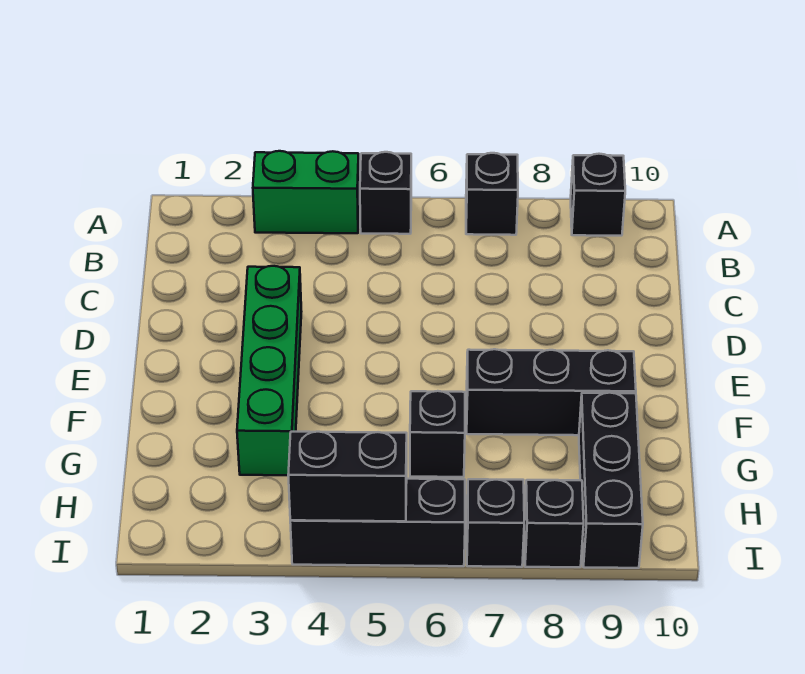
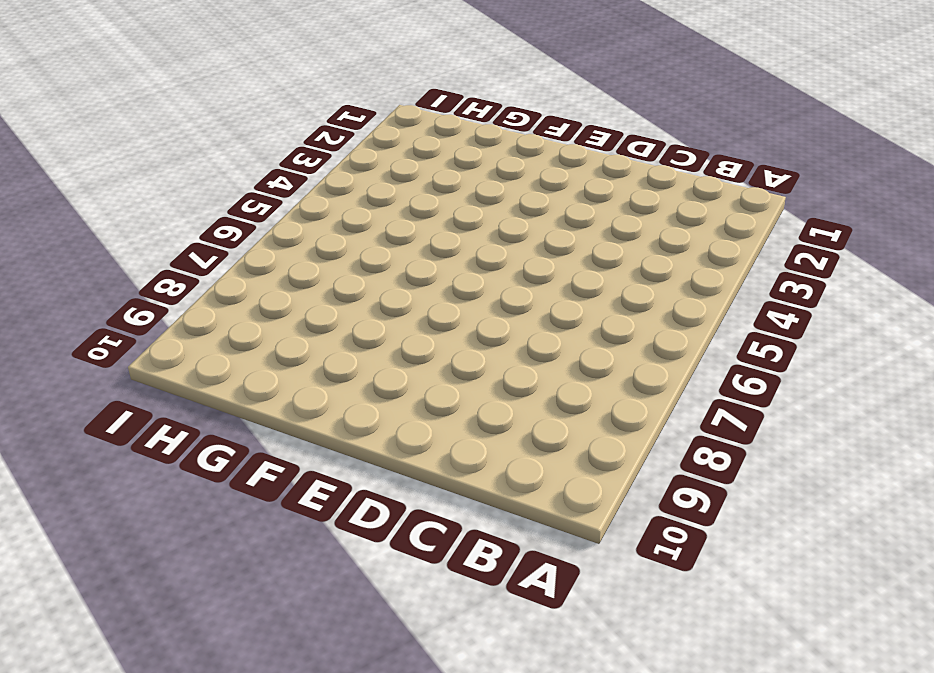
none -> green brick A3:A4 level 1
none -> black brick A5 level 1
none -> black brick A7 level 1

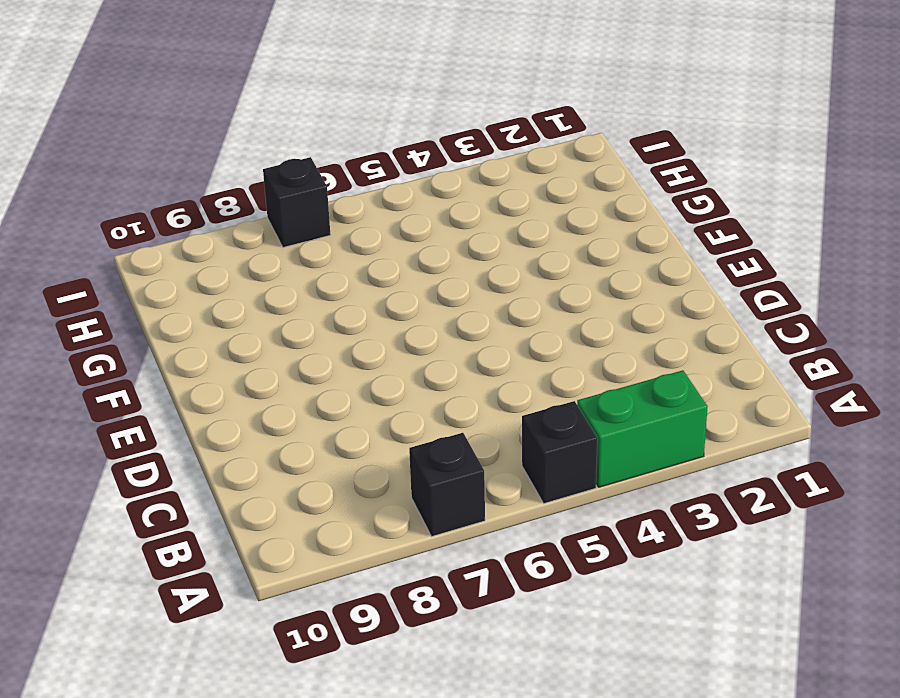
none -> black brick A9 level 1
none -> green brick D3:G3 level 1
none -> black brick F7:F9 level 1

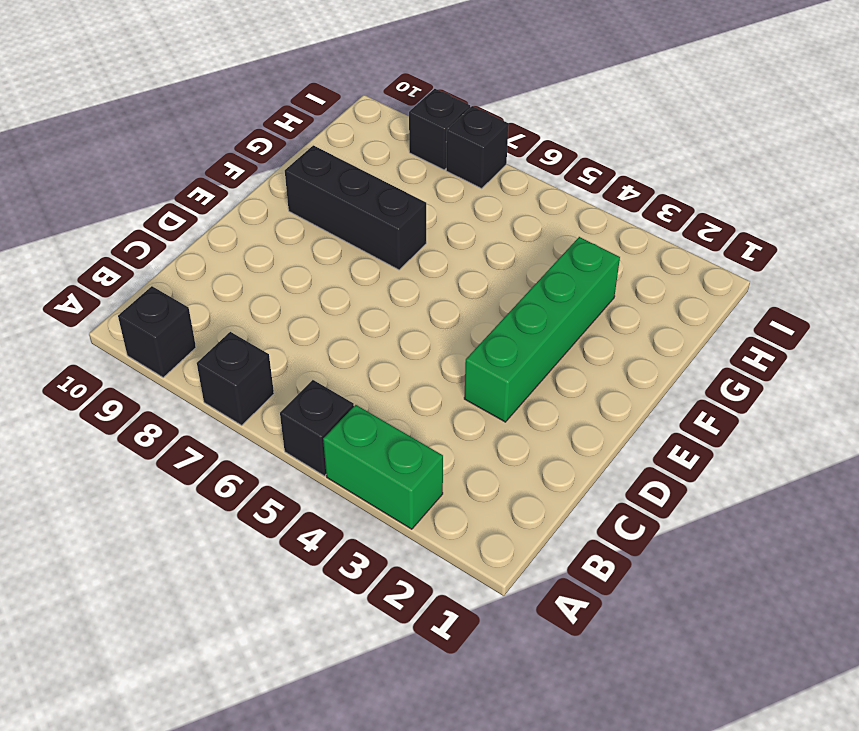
none -> black brick G6 level 1
none -> black brick G9:I9 level 1
none -> black brick I4:I6 level 1

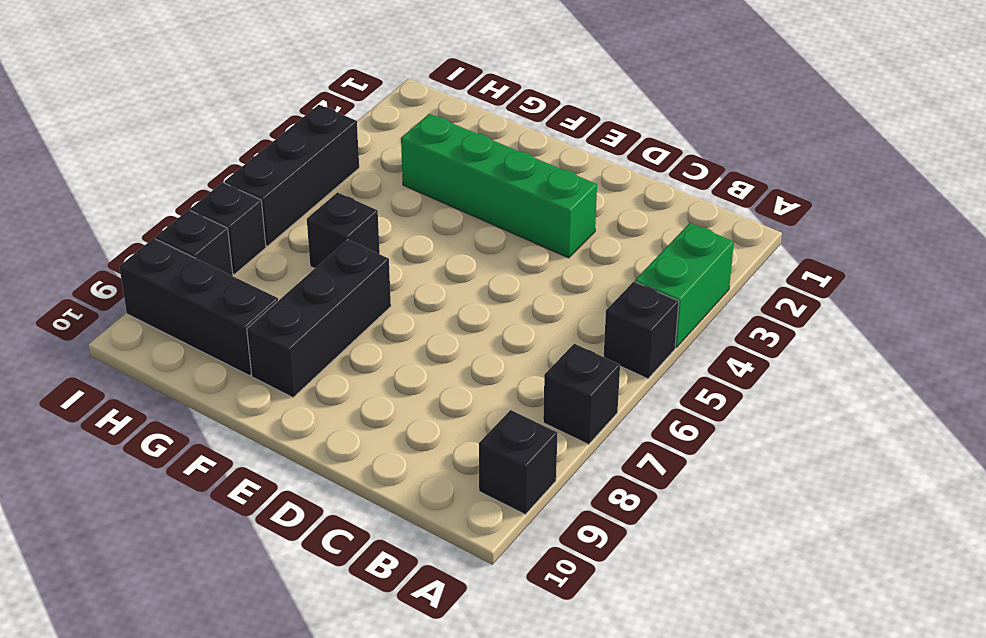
none -> black brick I4:I5 level 2

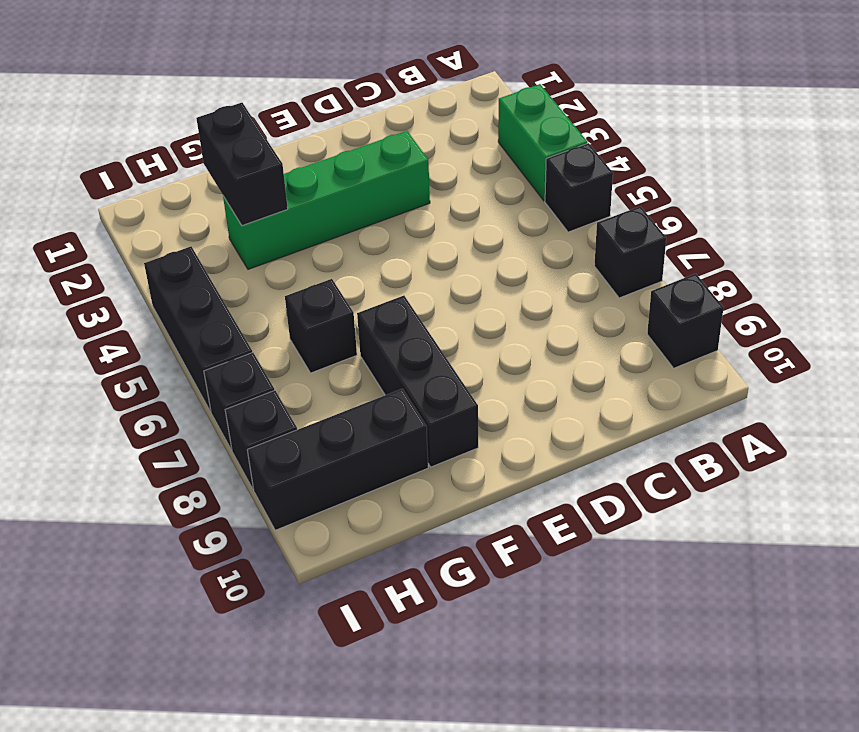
black brick G2:G3 level 2 -> black brick I4:I5 level 2

